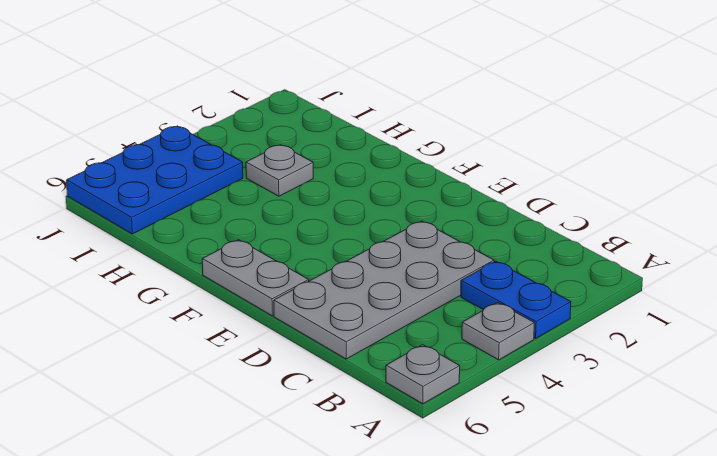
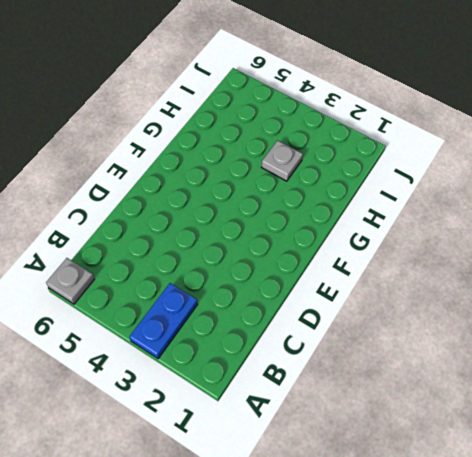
none -> grey plate A4 level 1
none -> grey plate C3:D6 level 1

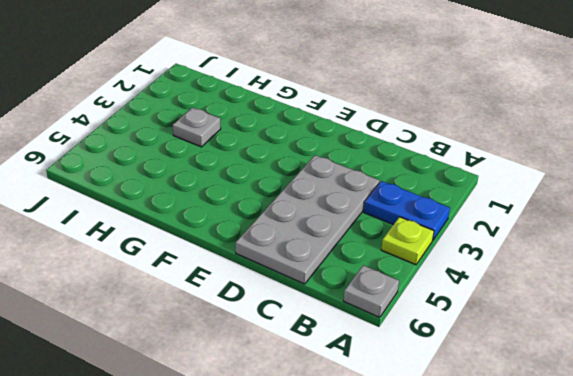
lime plate A4 level 1 -> grey plate A4 level 1
none -> grey plate E6:F6 level 1
none -> blue plate I4:J6 level 1

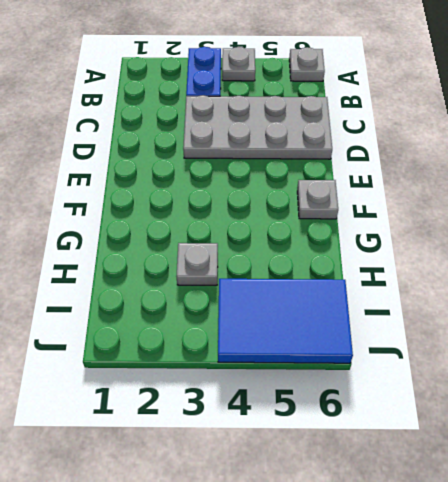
grey plate F6 level 1 -> grey plate E6:F6 level 1
blue tile I4:J6 level 1 -> blue plate I4:J6 level 1

